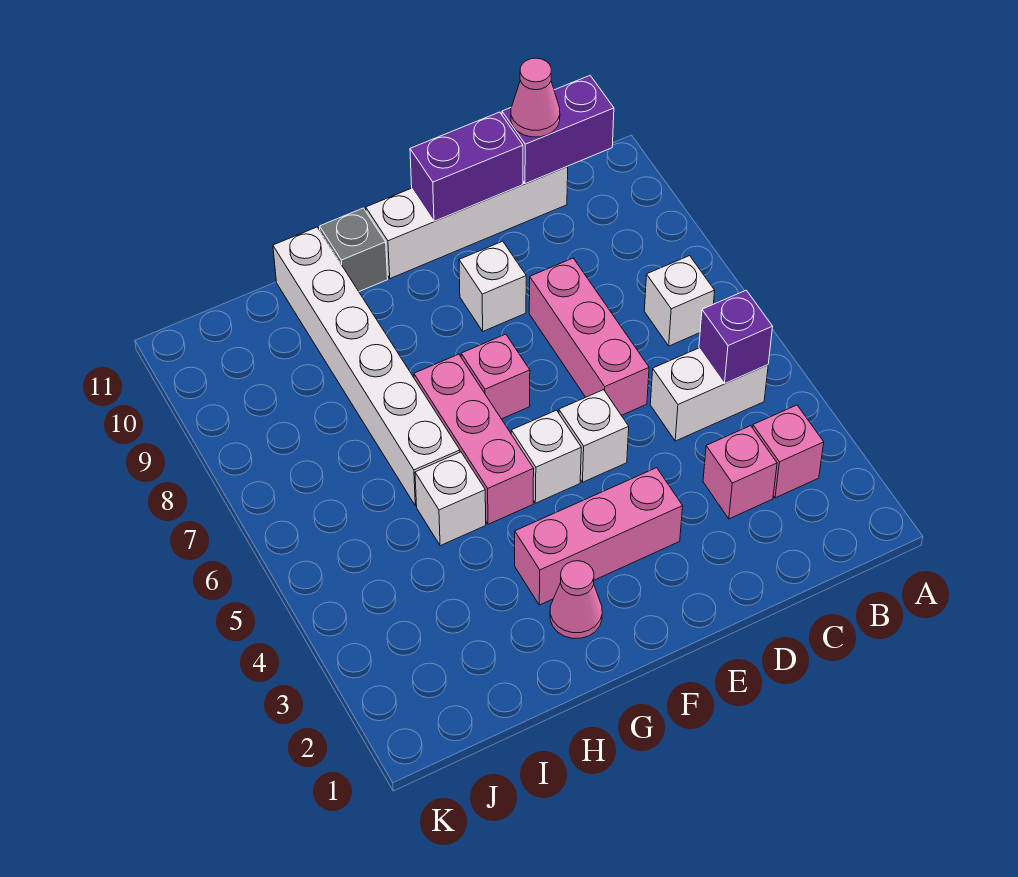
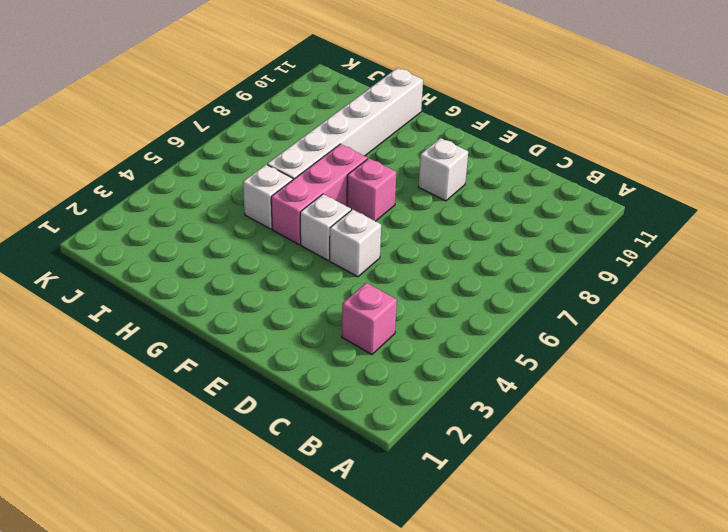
none -> pink brick B3 level 1
none -> white brick B5:C5 level 1
none -> white brick B7 level 1

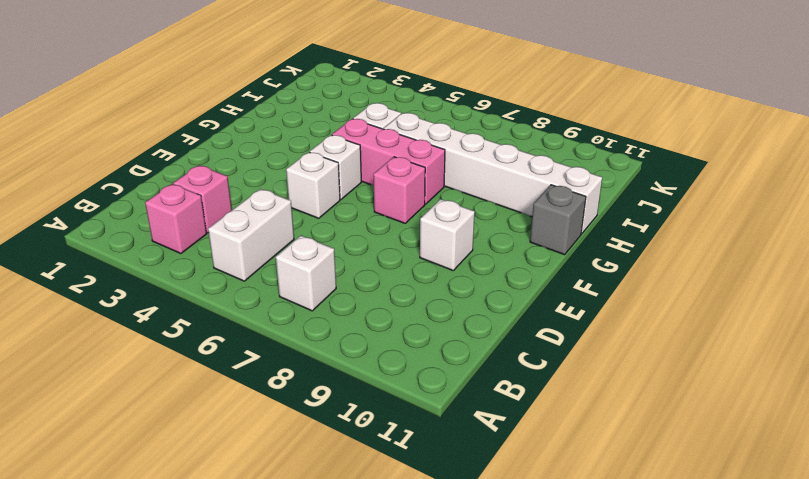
none -> white brick C11:F11 level 1
none -> pink brick D6:D8 level 1
none -> pink brick E3:G3 level 1

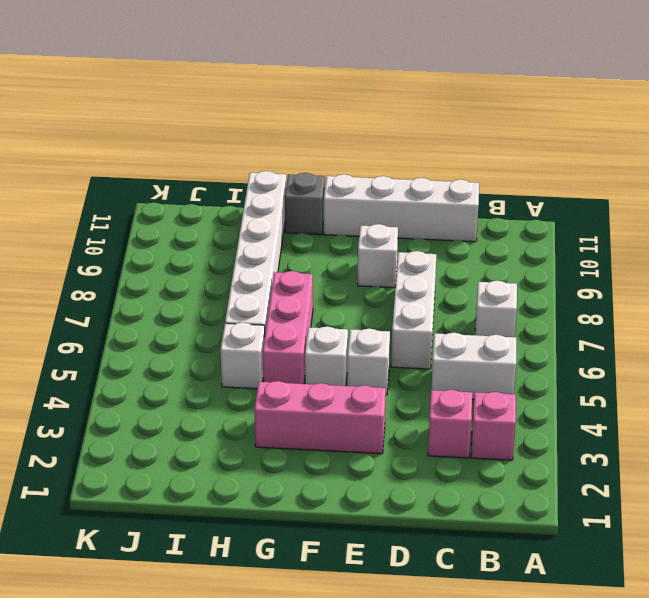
white brick D6:D8 level 1 -> pink brick D6:D8 level 1
none -> pink brick F7 level 1
none -> pink cone G2 level 1
none -> purple brick B5 level 2

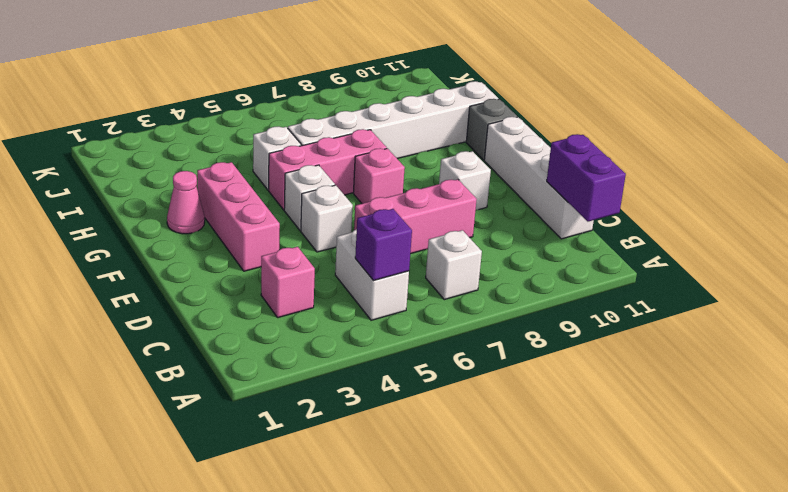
none -> pink brick B3 level 1
none -> purple brick D11:E11 level 2
none -> pink cone C11 level 3

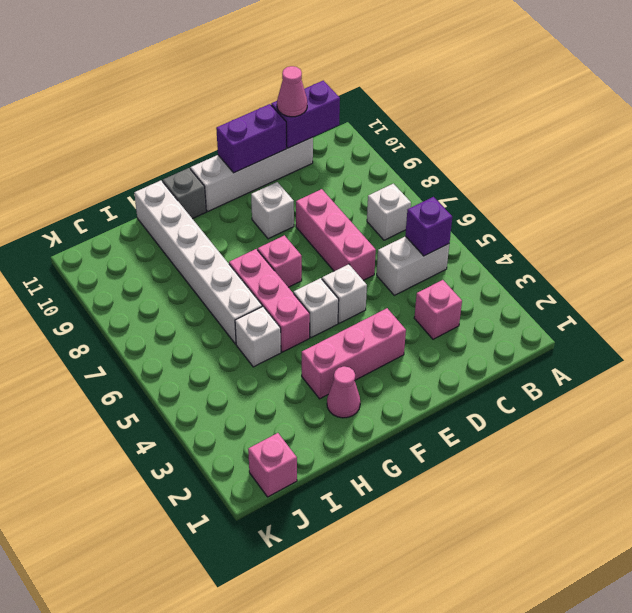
pink brick J1 level 1 -> pink brick B3 level 1

